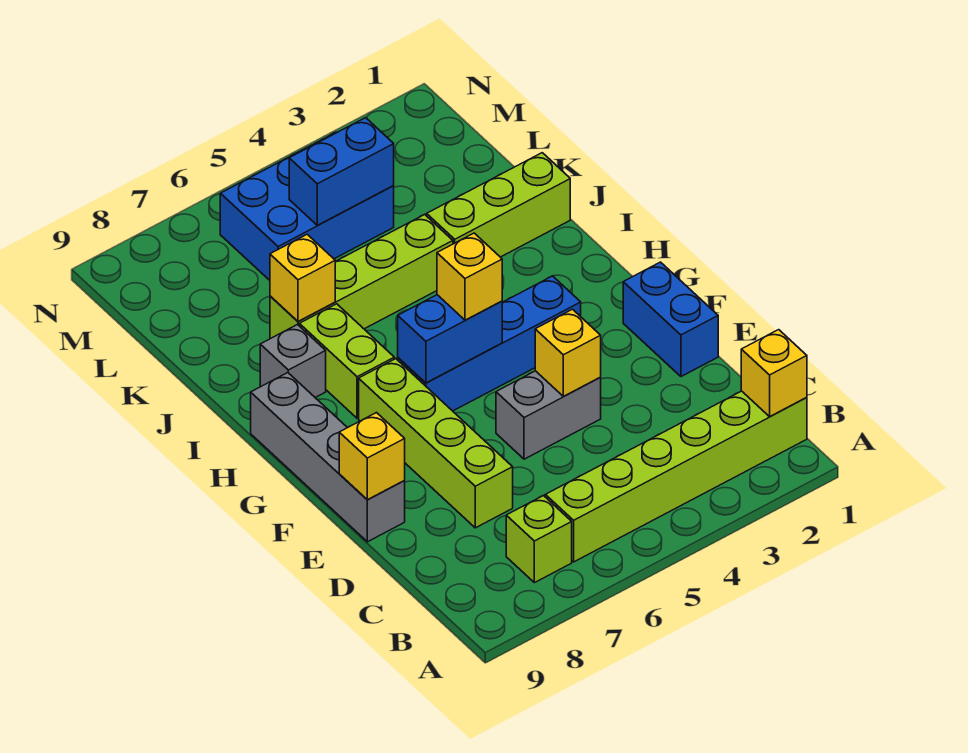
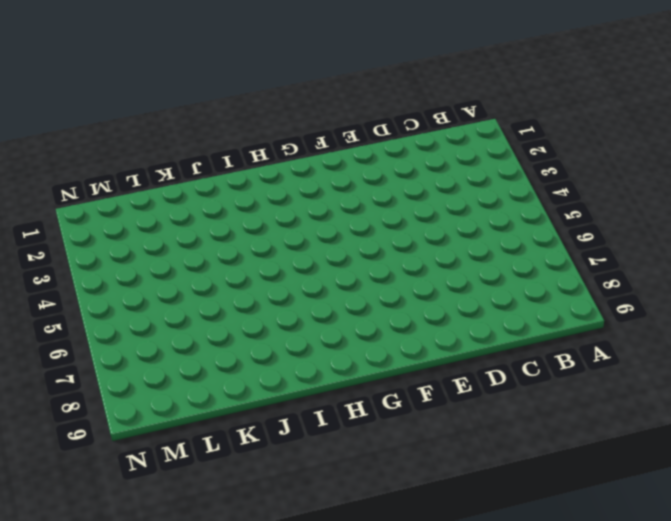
none -> lime brick B1:B6 level 1
none -> lime brick B7 level 1
none -> lime brick D7:G7 level 1

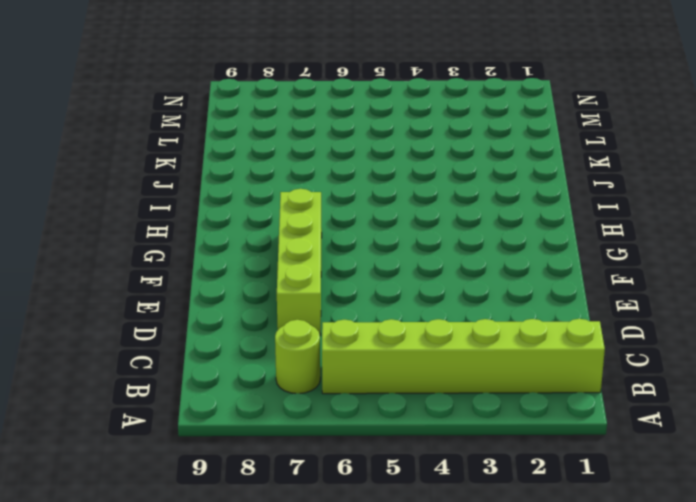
lime round brick B7 level 1 -> lime brick B7 level 1
none -> blue brick E1:F1 level 1
none -> grey brick E4:E5 level 1
none -> grey brick E9:H9 level 1

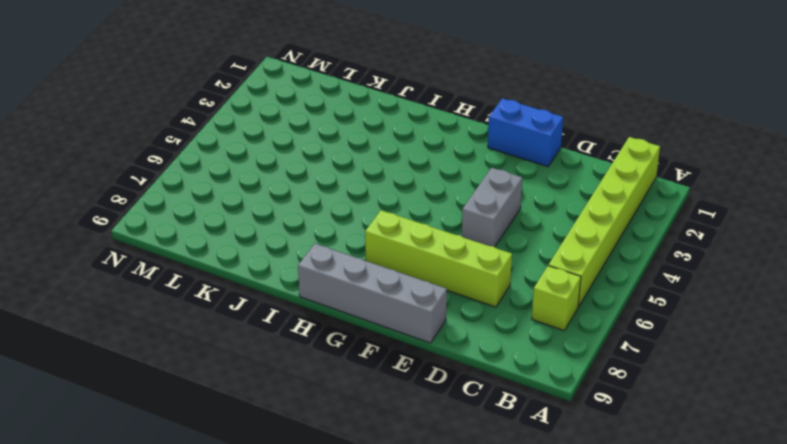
none -> blue brick G3:G6 level 1
none -> lime brick H7:I7 level 1
none -> grey brick I8 level 1

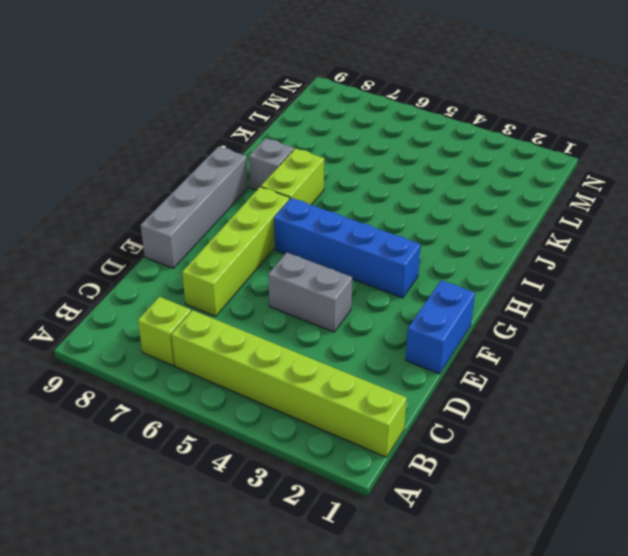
none -> lime brick J1:J3 level 1
none -> lime brick J4:J7 level 1
none -> blue brick L4:M6 level 1

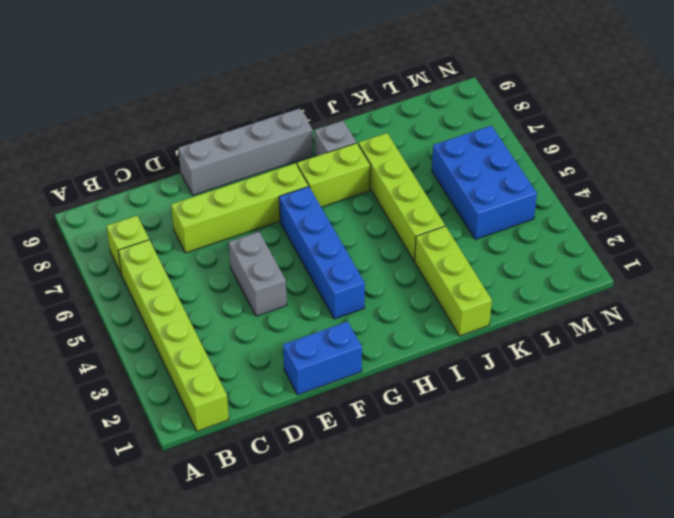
none -> yellow brick B1 level 2
none -> yellow brick E4 level 2
none -> yellow brick E9 level 2

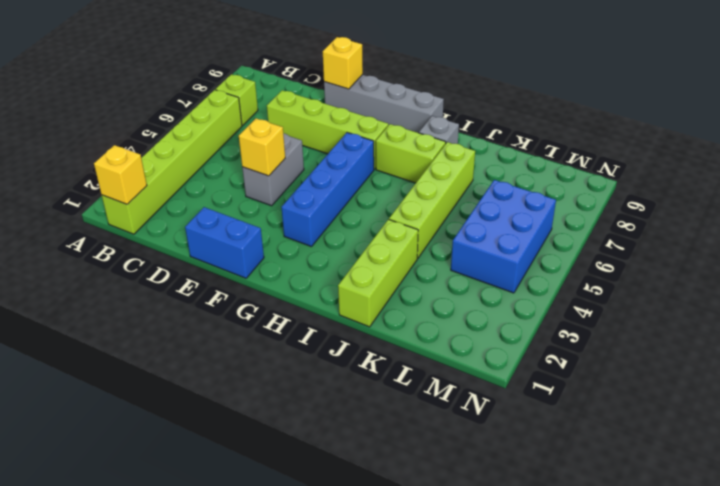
none -> blue brick G5:G6 level 2
none -> yellow brick J7 level 2
none -> blue brick L4:L5 level 2

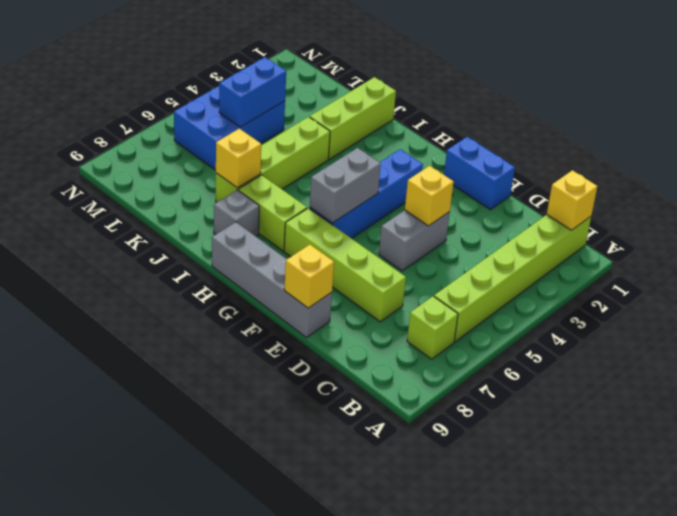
grey brick G5:G6 level 2 -> blue brick G5:G6 level 2
none -> yellow brick G5 level 3

